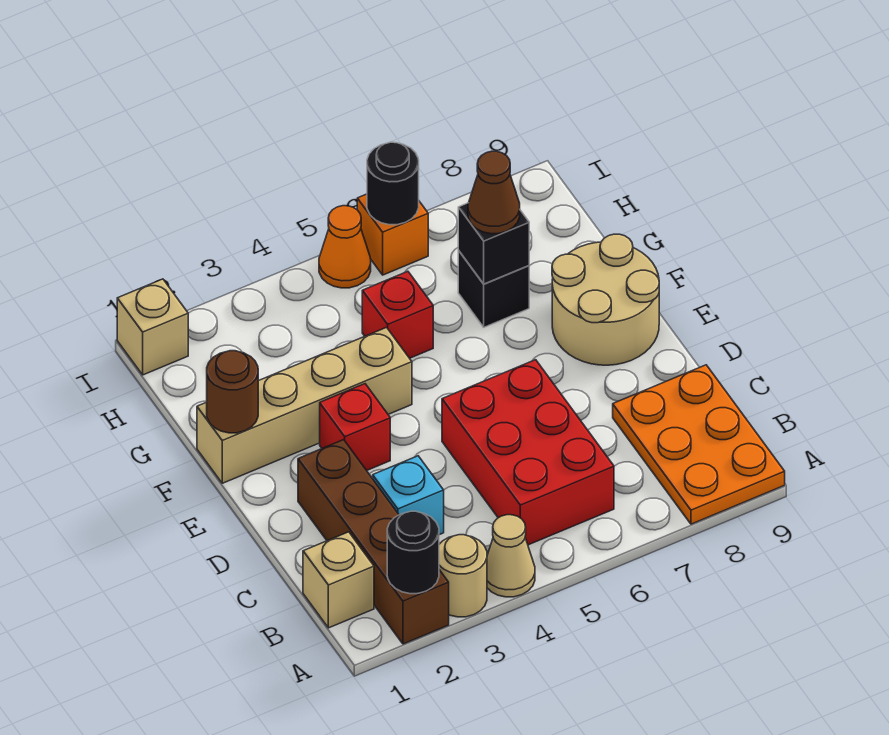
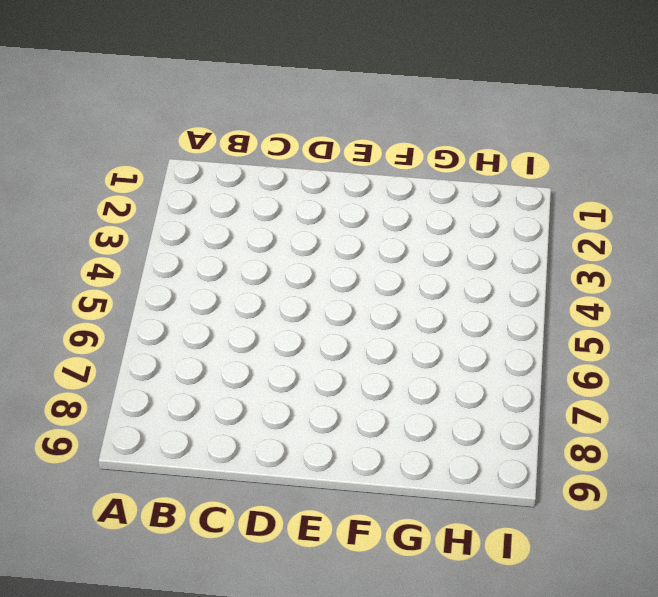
none -> brown brick A2:D2 level 1
none -> tan round brick A3 level 1
none -> tan cone A4 level 1

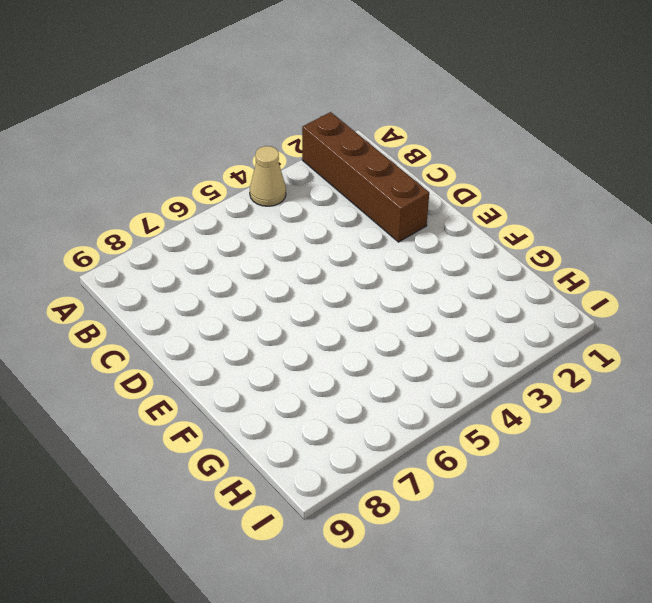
none -> tan round brick A3 level 1
none -> orange plate A8:C9 level 1
none -> tan brick B1 level 1

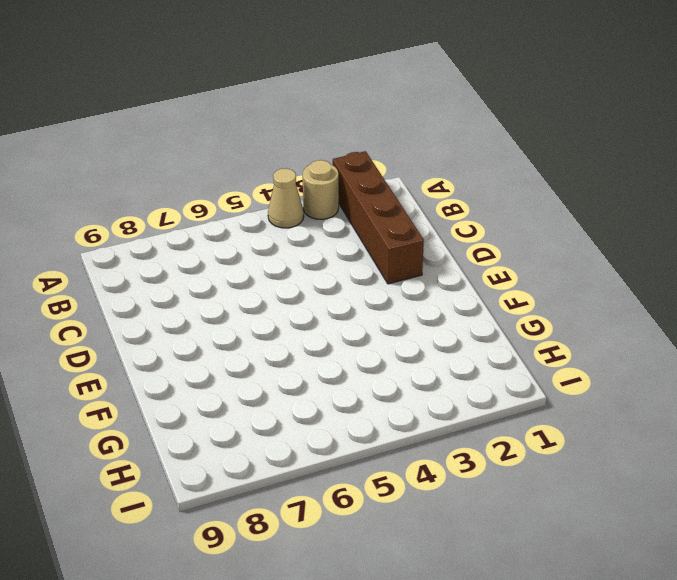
none -> orange plate A8:C9 level 1
none -> tan brick B1 level 1
none -> red brick B5:D6 level 1

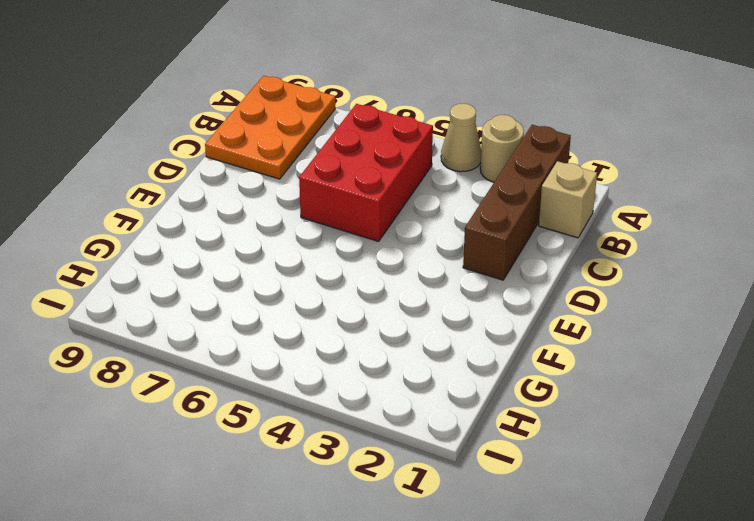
none -> cyan brick C3 level 1
none -> red brick E3 level 1
none -> tan round brick E8:F9 level 1

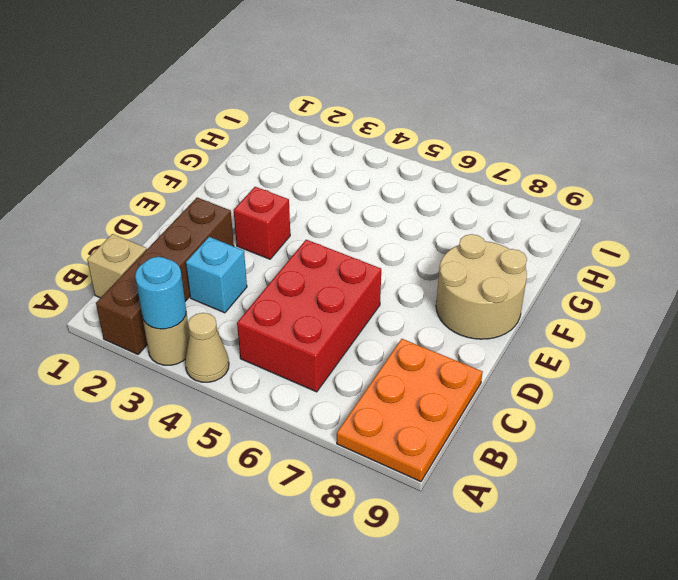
cyan round brick A3 level 2 -> none
none -> tan brick F1:F4 level 1
none -> red brick G5 level 1
none -> black brick G7 level 1

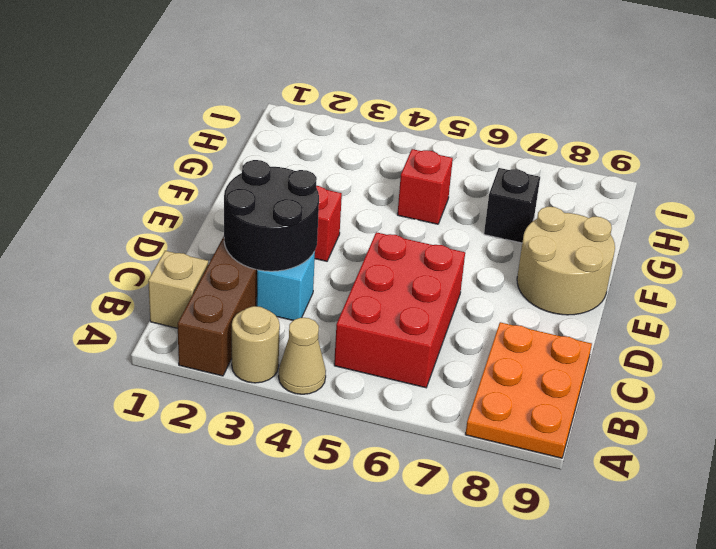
black round brick C2:D3 level 2 -> none
none -> tan brick F1:F4 level 1
none -> tan brick I1 level 1
none -> orange cone I5 level 1

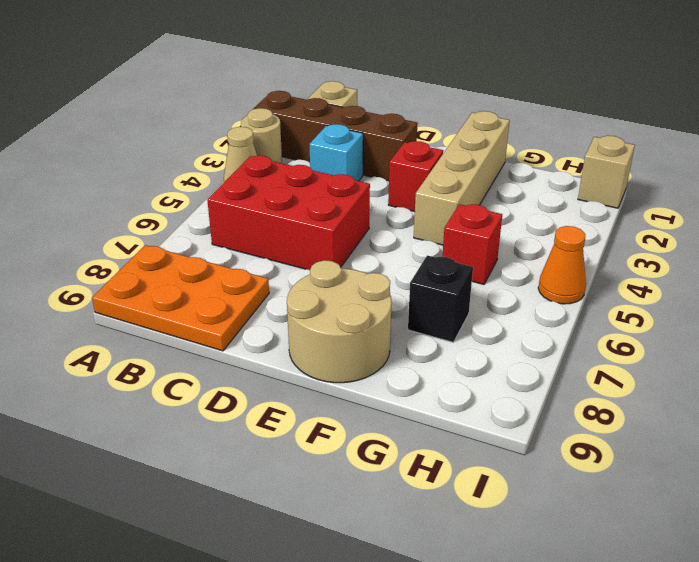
none -> orange brick I6 level 1
none -> black round brick A2 level 2
none -> brown round brick F1 level 2

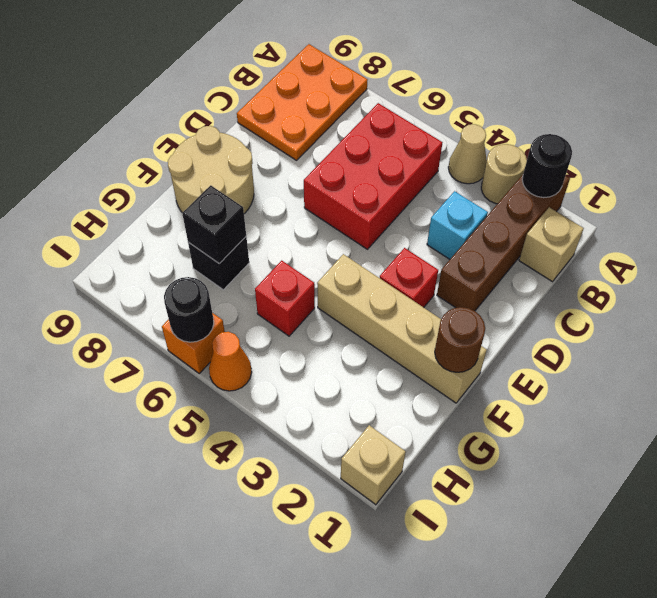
none -> brown cone G7 level 3

